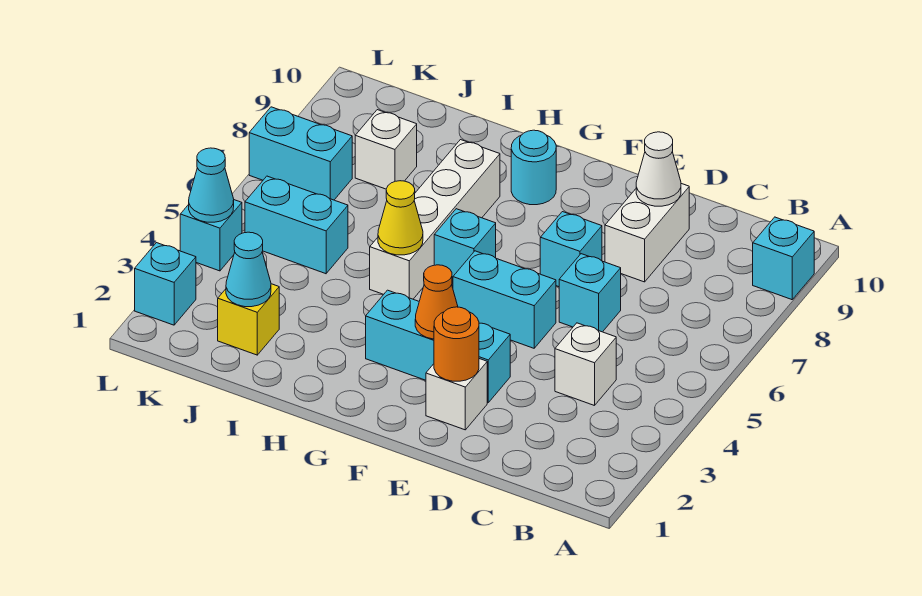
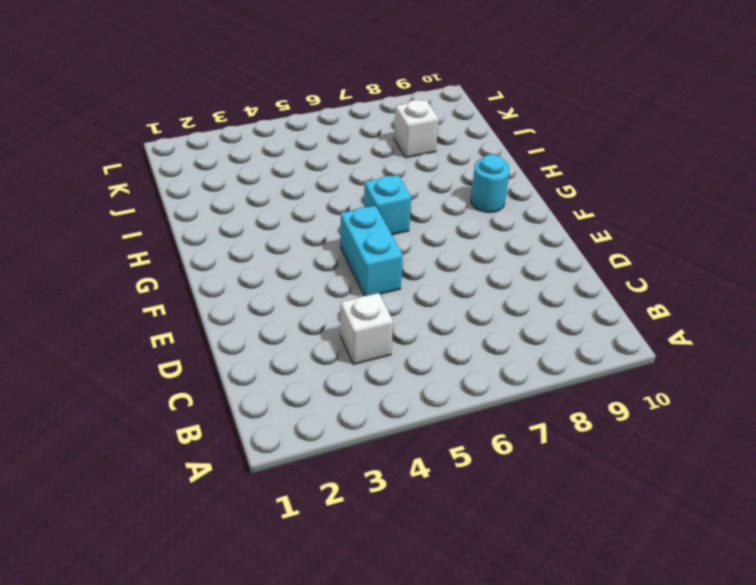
none -> cyan brick A9 level 1
none -> cyan brick D6 level 1
none -> white brick D8:D9 level 1

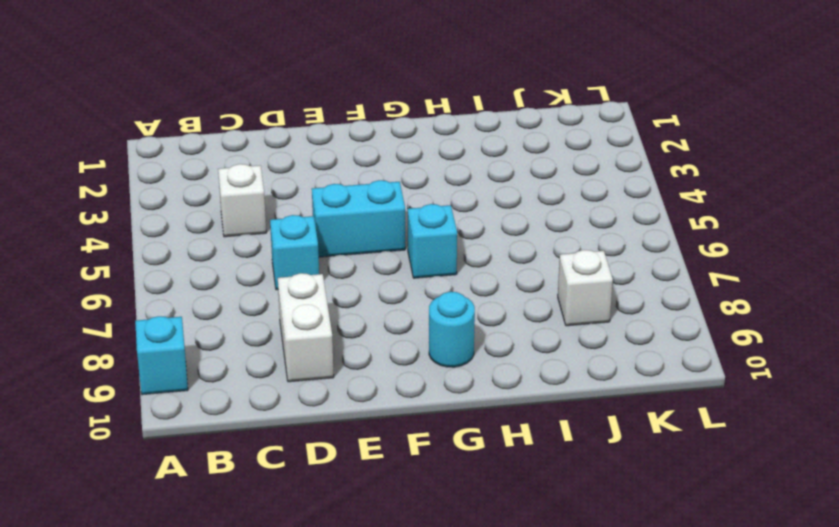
none -> white brick E2 level 1
none -> cyan brick E3:G3 level 1
none -> cyan brick E7 level 1

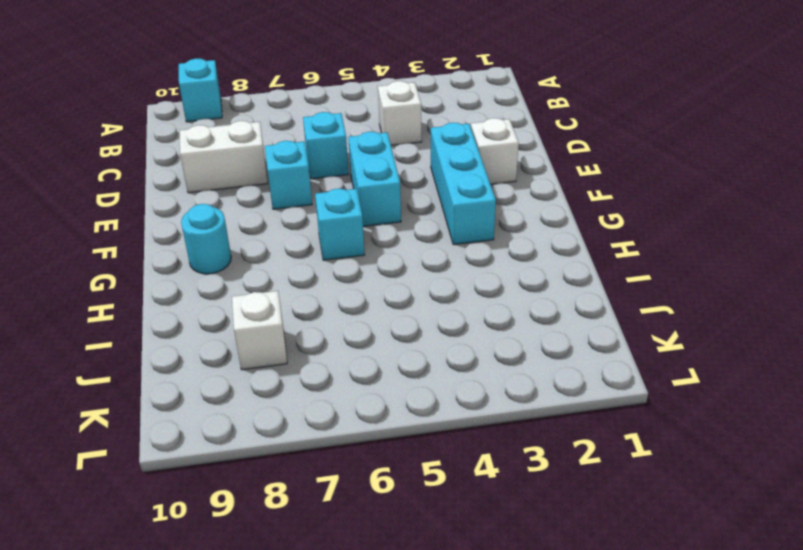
none -> white brick H5:H8 level 1
none -> yellow brick J2 level 1
none -> cyan brick J5:K5 level 1

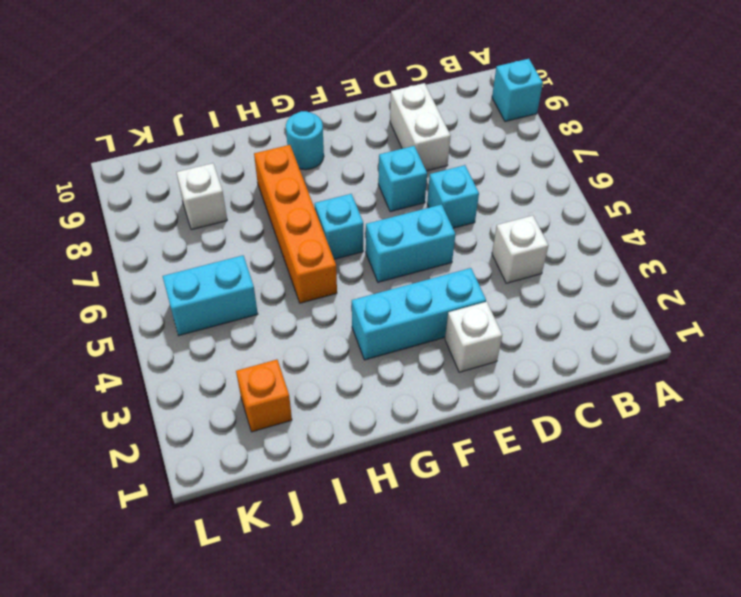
orange brick H5:H8 level 1 -> white brick H5:H8 level 1
orange brick J2 level 1 -> yellow brick J2 level 1
none -> cyan brick K7:L7 level 1
none -> cyan brick L2 level 1
none -> cyan brick L4 level 1

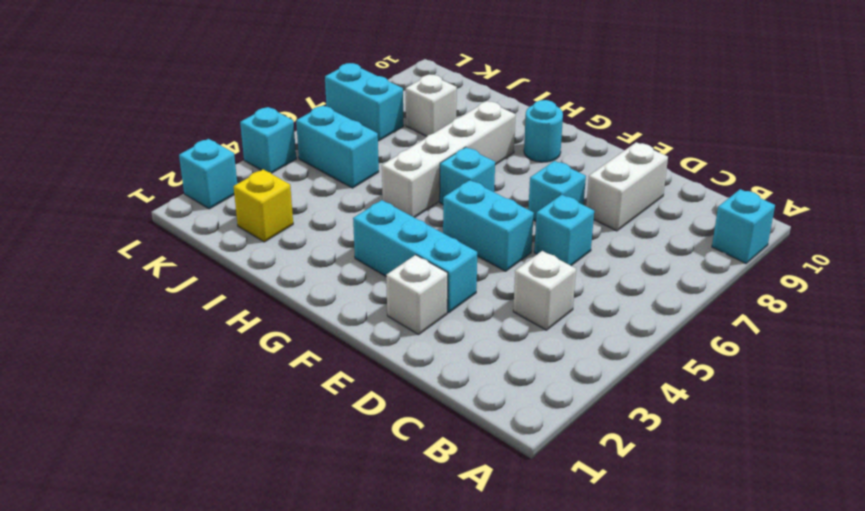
none -> white cone D9 level 2
none -> orange round brick E2 level 2
none -> orange cone F3 level 2

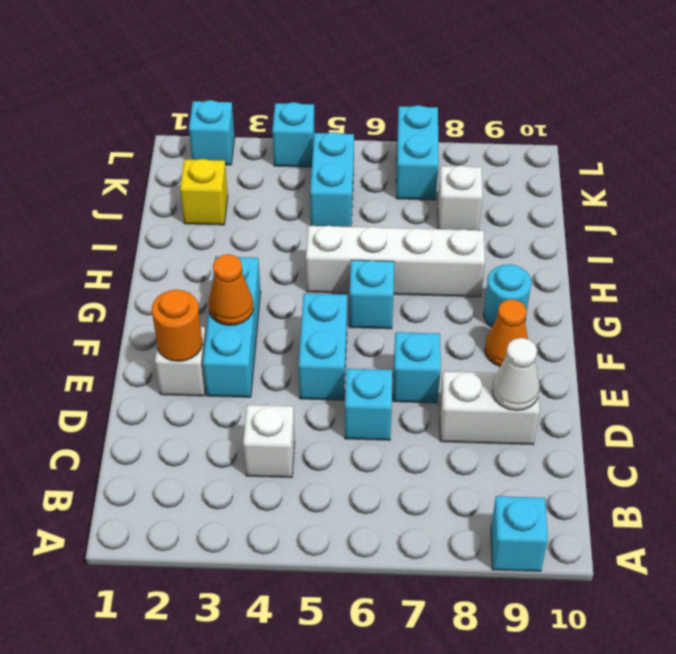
orange cone F9 level 1 -> none
none -> yellow cone H5 level 2
none -> cyan cone J2 level 2
none -> cyan cone L4 level 2

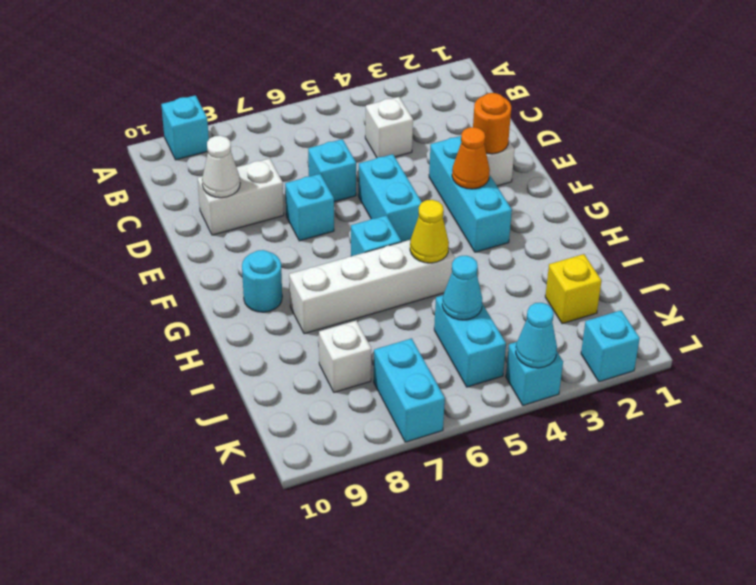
cyan cone J5 level 2 -> cyan cone J2 level 2

